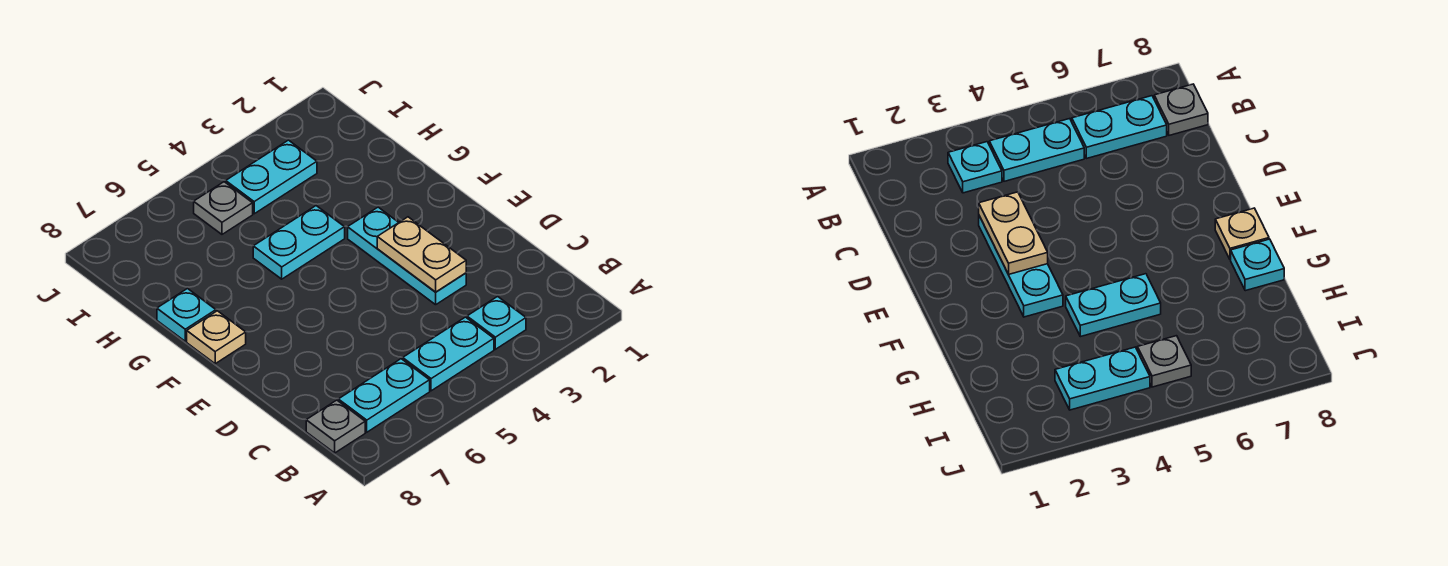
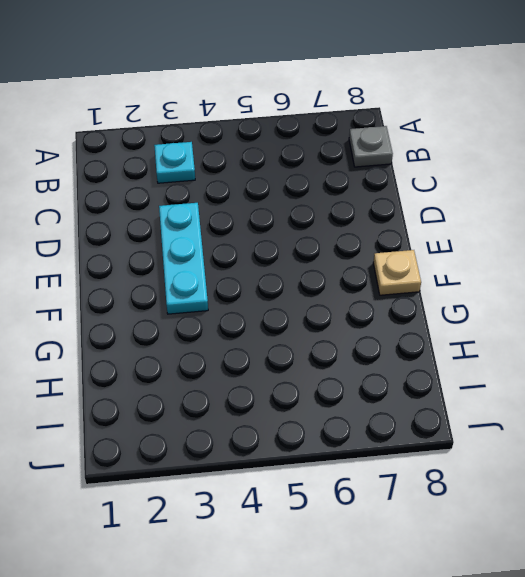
none -> cyan plate B4:B5 level 1
none -> cyan plate B6:B7 level 1

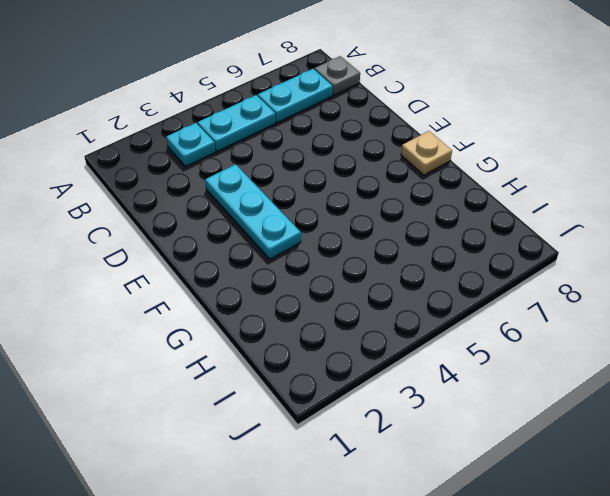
none -> cyan plate G4:G5 level 1
none -> cyan plate G8 level 1

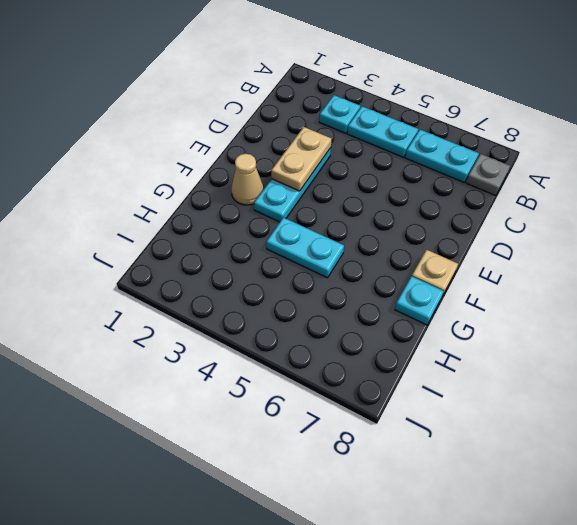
tan cone F2 level 1 -> none
none -> cyan plate I3:I4 level 1
none -> grey plate I5 level 1

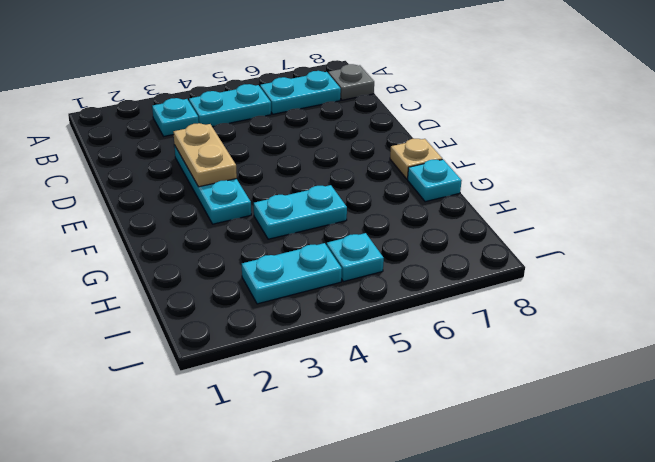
cyan plate I5 level 1 -> grey plate I5 level 1

